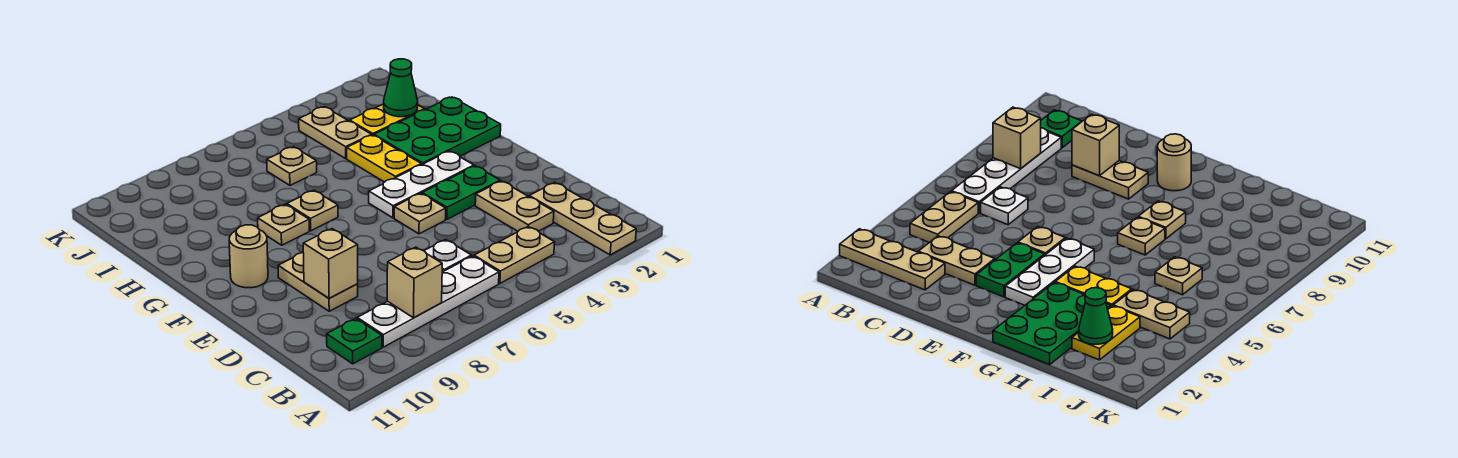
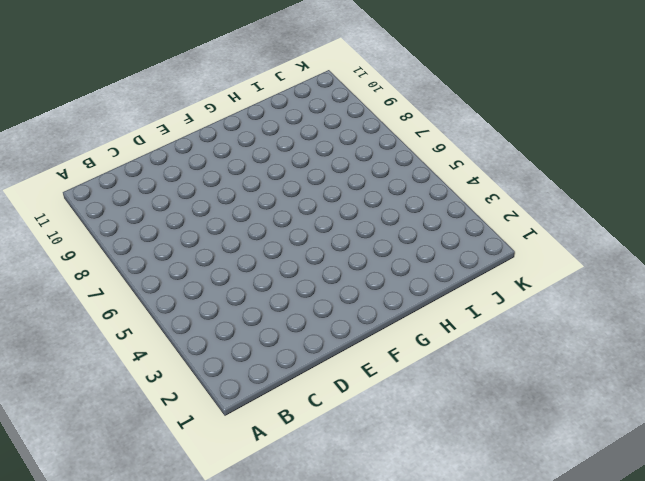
none -> tan plate A2:C2 level 1
none -> tan plate B4:B5 level 1
none -> white plate B6:B9 level 1

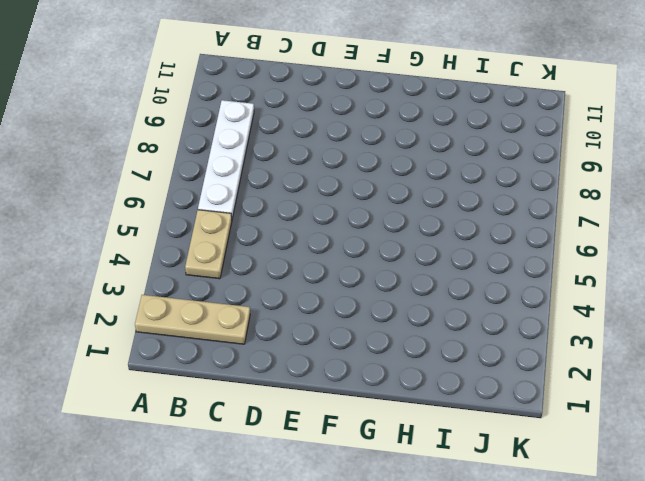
none -> green plate B10 level 1
none -> tan plate C3:D3 level 1
none -> white plate C6 level 1

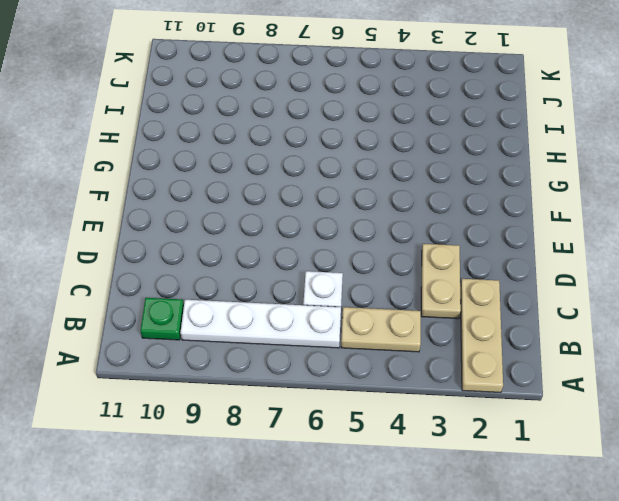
none -> tan plate D9:E9 level 1
none -> green plate E3:E4 level 1
none -> tan plate E5 level 1

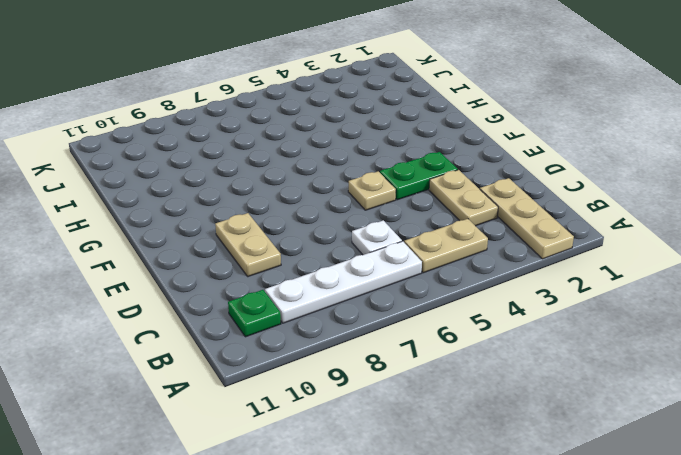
none -> white plate F3:F5 level 1
none -> tan round brick F10 level 1
none -> green plate G1:H3 level 1

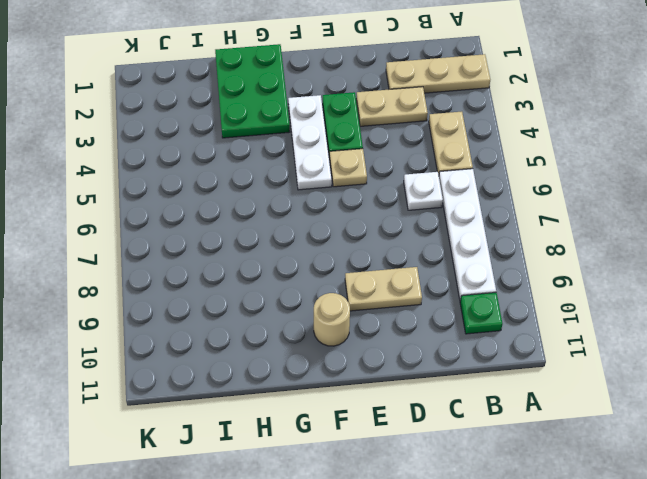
none -> yellow plate G4:H4 level 1
none -> tan plate G7 level 1
none -> tan plate G8 level 1

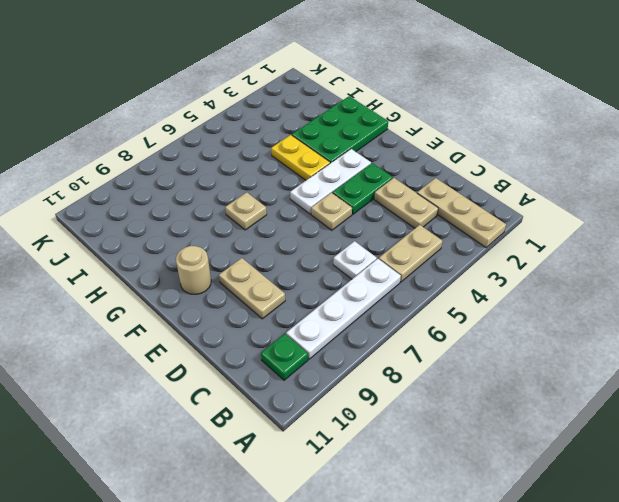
none -> tan plate G8 level 1
none -> yellow plate I2:I3 level 1
none -> tan plate I4:J4 level 1

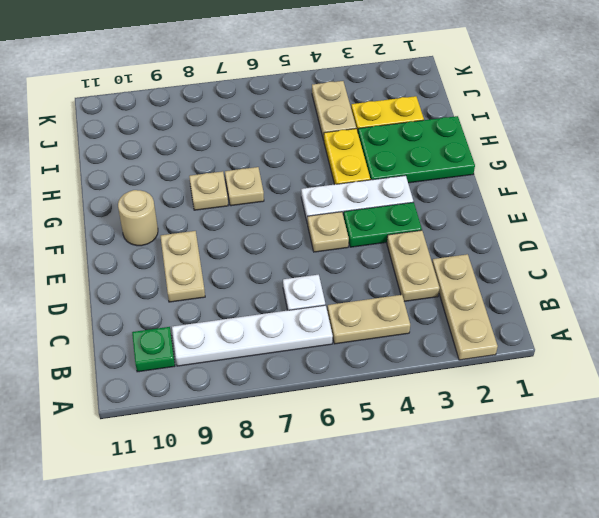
none -> tan plate I6 level 1
none -> tan brick B8 level 2
none -> tan brick D9 level 2

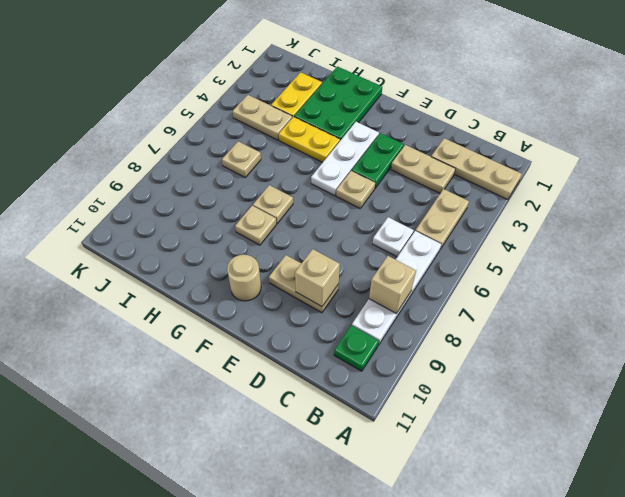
none -> green cone I2 level 2

